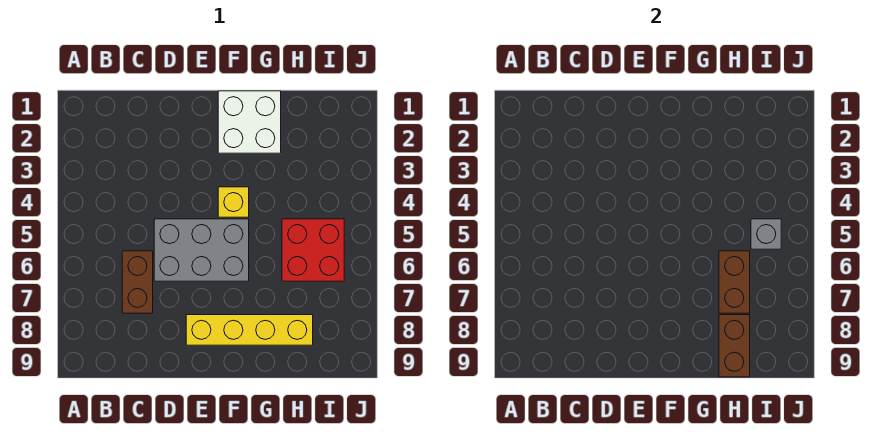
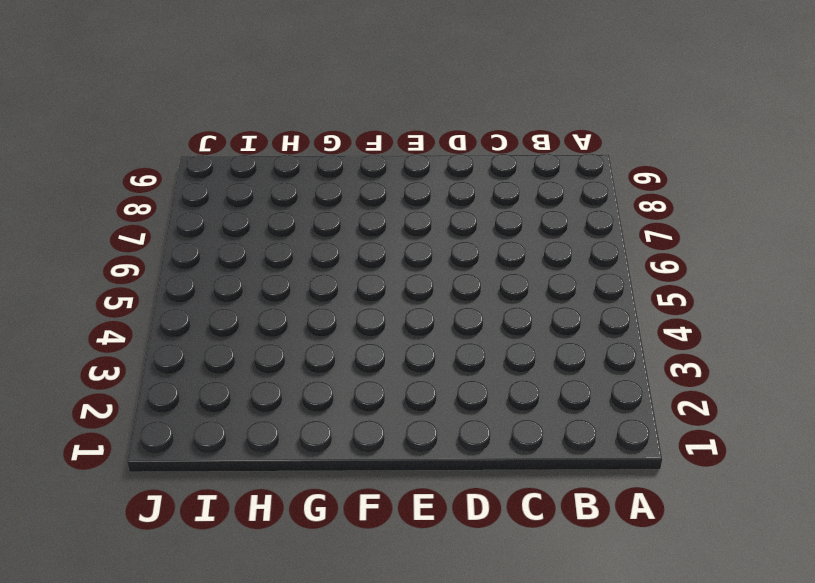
none -> brown brick C6:C7 level 1
none -> grey brick D5:F6 level 1

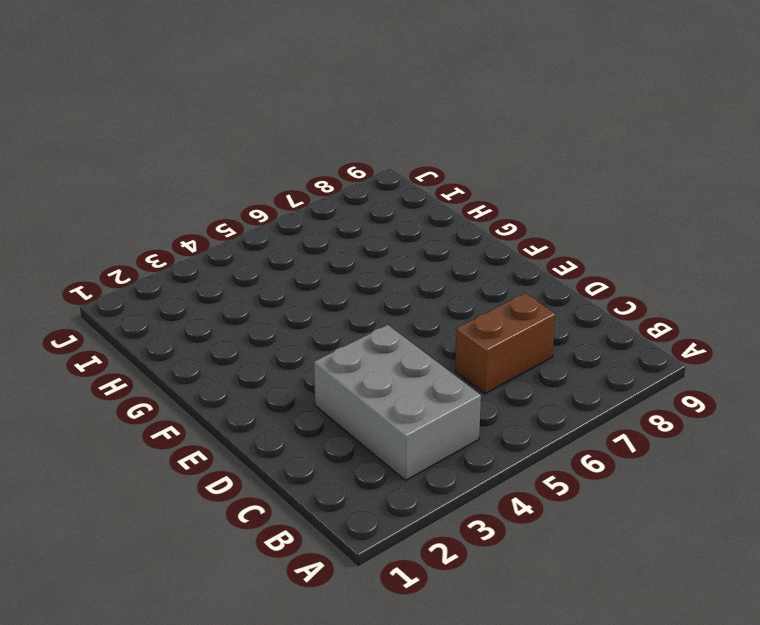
grey brick B3:D4 level 1 -> grey brick D5:F6 level 1
none -> yellow brick E8:H8 level 1
none -> white brick F1:G2 level 1

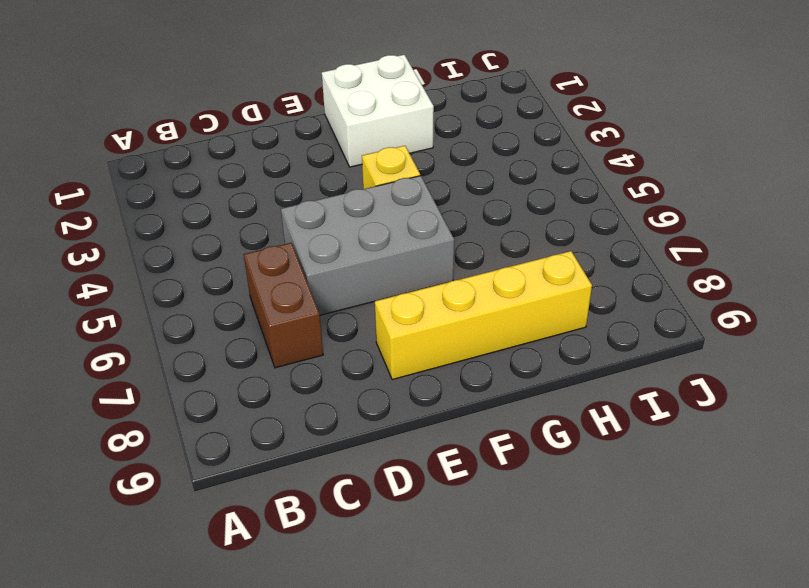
none -> red brick H5:I6 level 1
none -> brown brick H6:H7 level 2

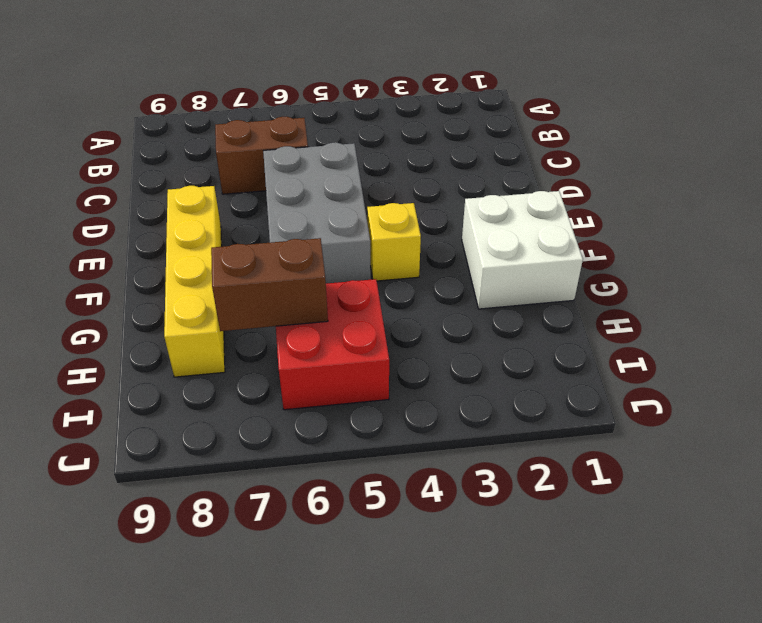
none -> brown brick H8:H9 level 2
none -> grey brick I5 level 2

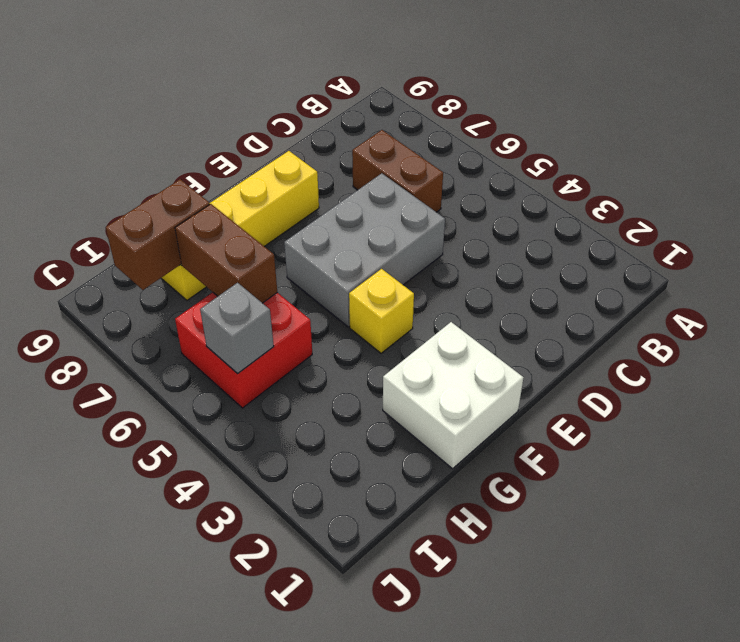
brown brick H8:I8 level 2 -> brown brick H8:H9 level 2

